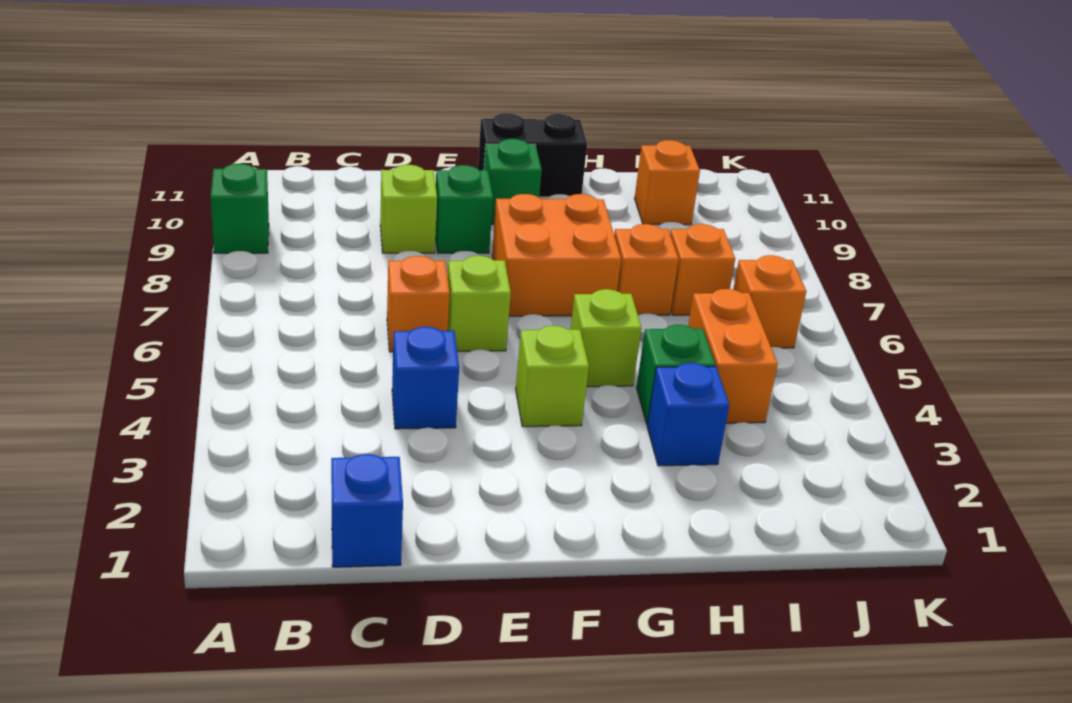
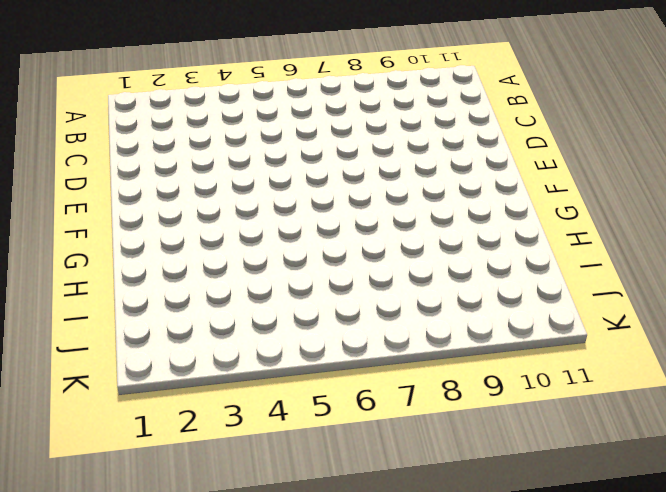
none -> green brick A9 level 1
none -> blue brick C1 level 1
none -> blue brick D4 level 1

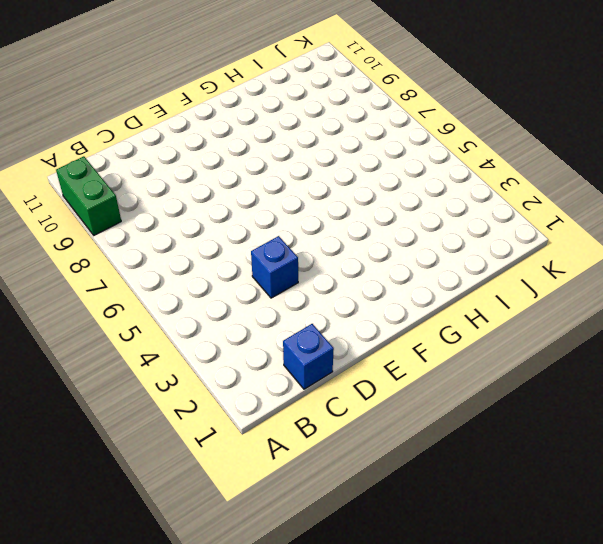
green brick A9:A10 level 1 -> green brick A9 level 1
none -> orange brick D6 level 1
none -> lime brick D9 level 1
none -> lime brick E6 level 1

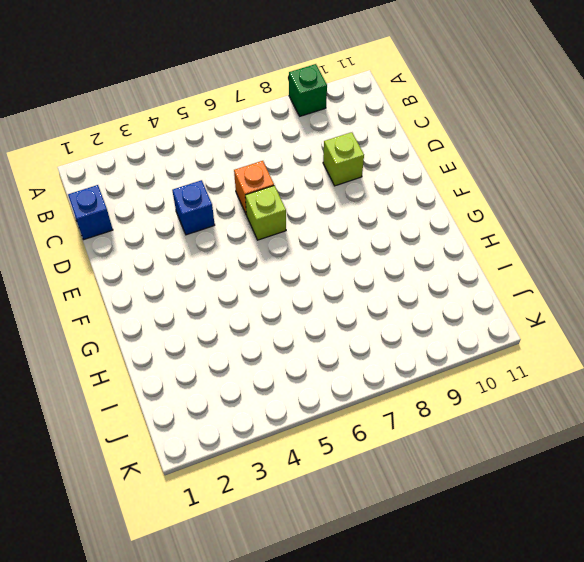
none -> green brick E9 level 1
none -> lime brick F4 level 1
none -> orange brick F7:G8 level 1

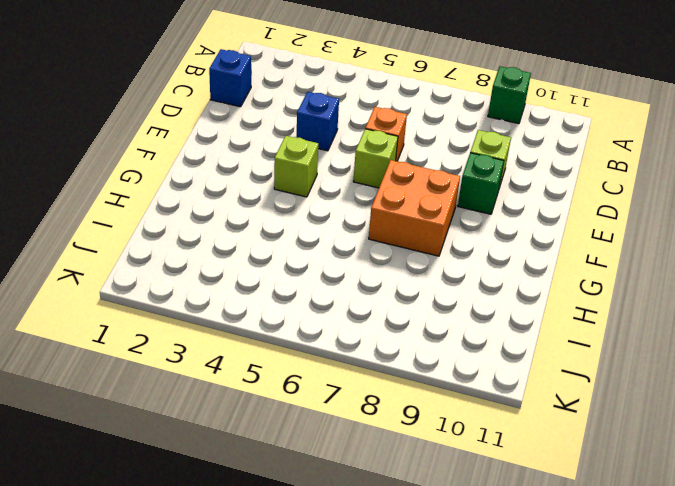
none -> green brick F10 level 1
none -> black brick F11:G11 level 1
none -> lime brick G5 level 1

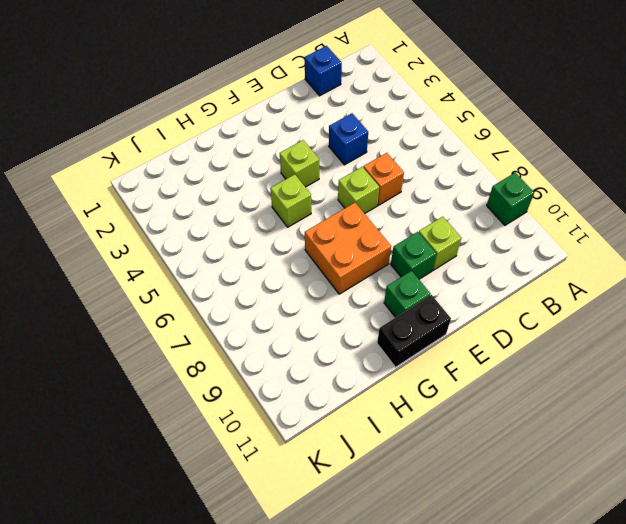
none -> blue brick H3 level 1
none -> green brick H4 level 1
none -> orange brick H7 level 1

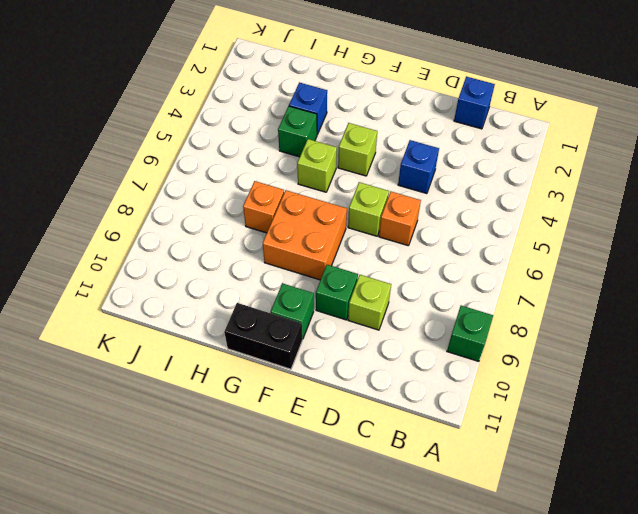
none -> orange brick I4:I5 level 1
none -> orange brick I7 level 1
none -> orange brick I10 level 1

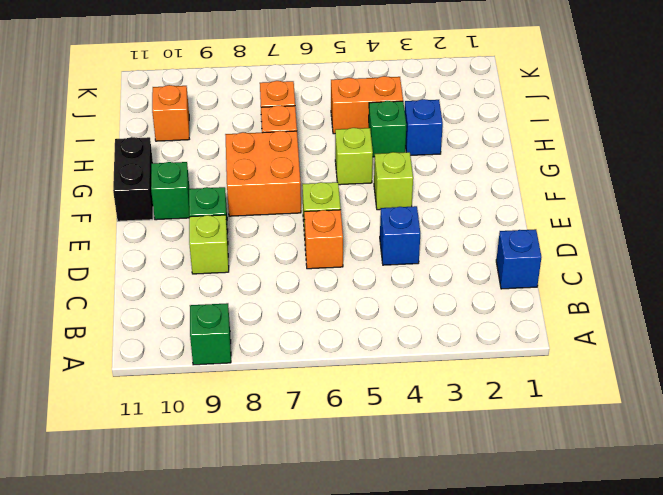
none -> orange brick J6 level 1

